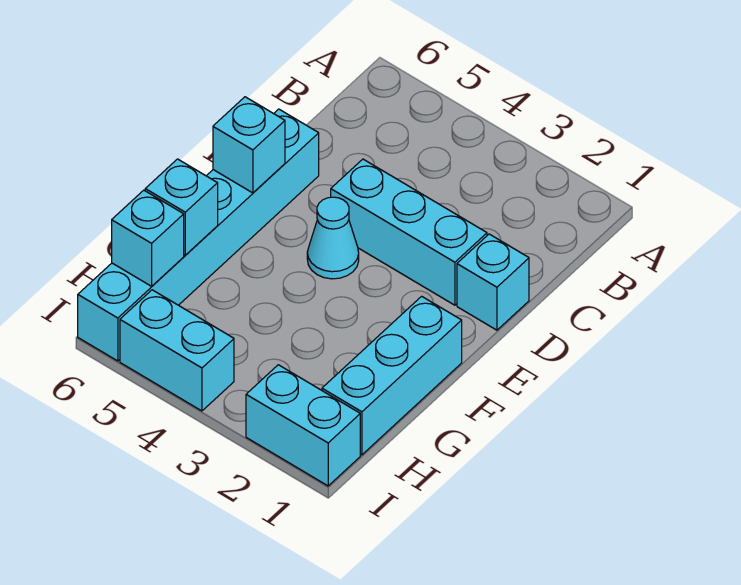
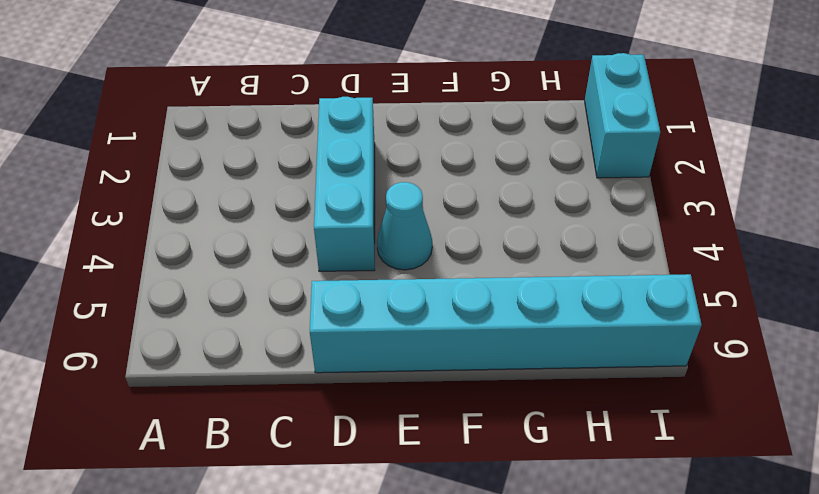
none -> cyan brick D1 level 1
none -> cyan brick F1:H1 level 1

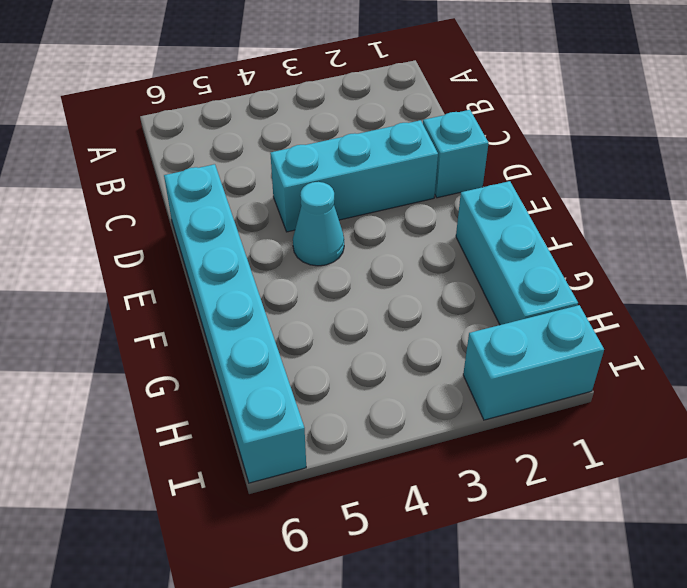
none -> cyan brick I4:I5 level 1
none -> cyan brick E6 level 2

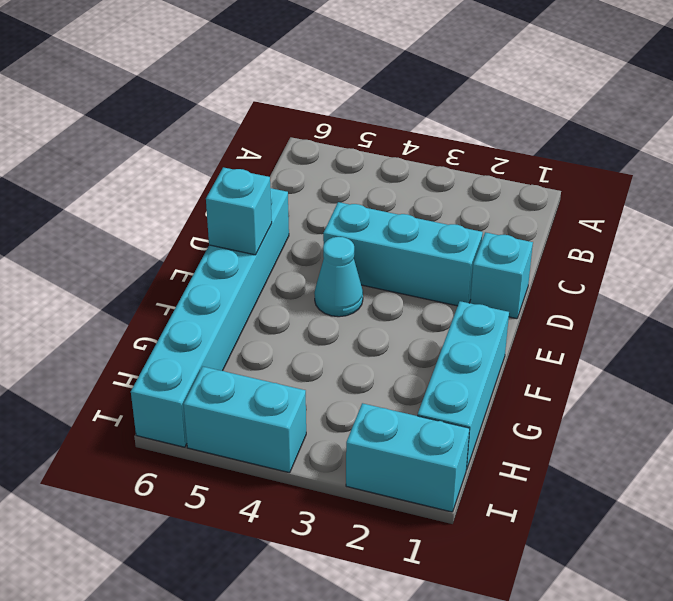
none -> cyan brick G6 level 2
none -> cyan brick H6 level 2

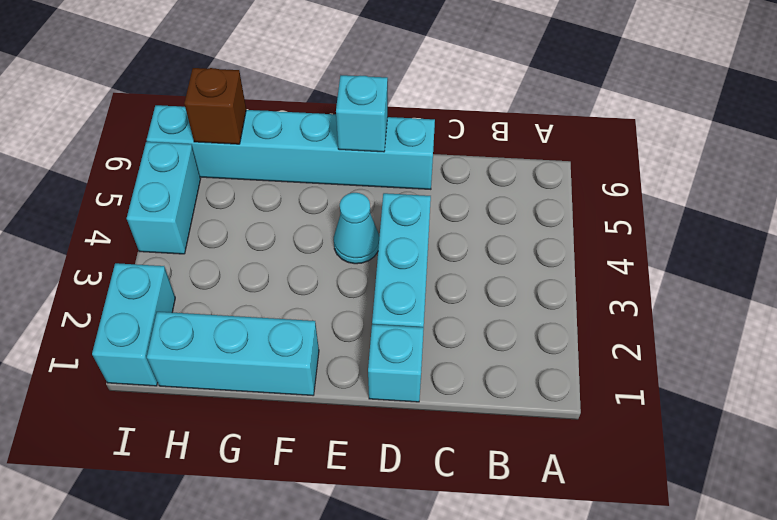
brown brick H6 level 2 -> cyan brick H6 level 2
none -> cyan brick G6 level 2

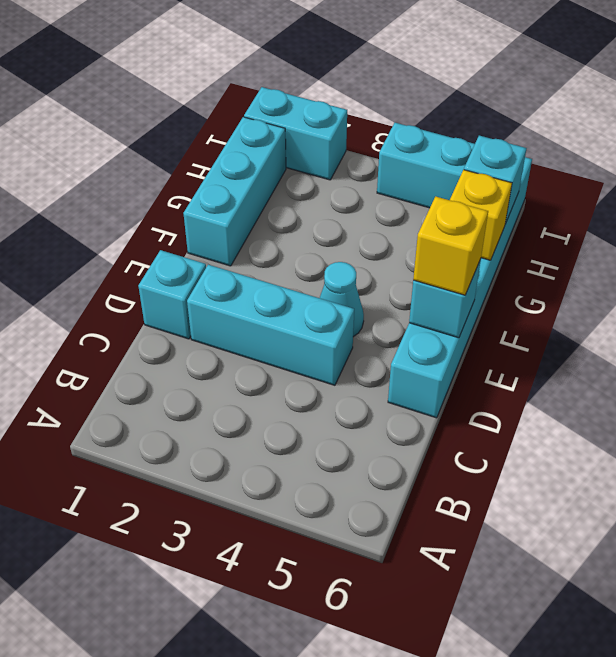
yellow brick E6 level 3 -> none
yellow brick G6 level 2 -> cyan brick G6 level 2

